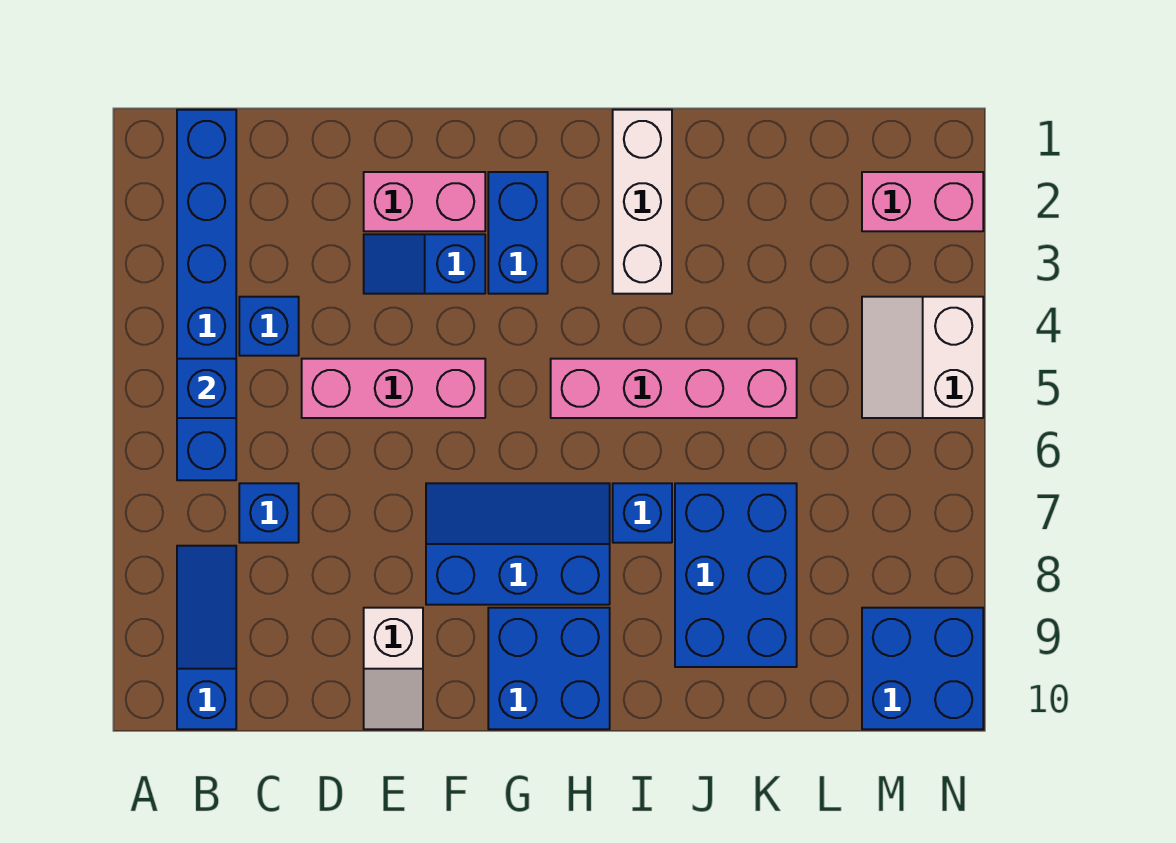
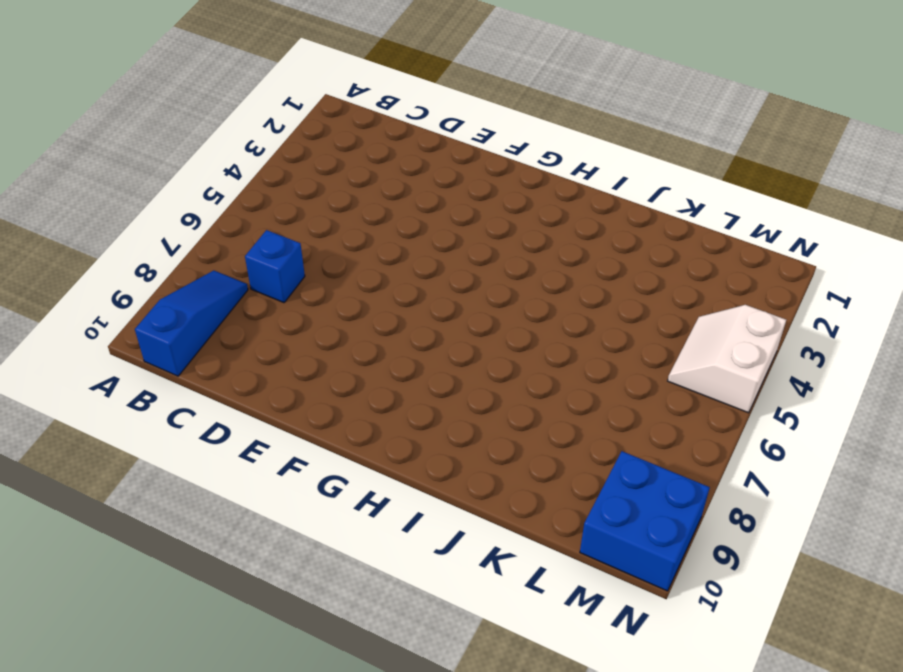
none -> blue brick B1:B6 level 1
none -> blue brick C4 level 1
none -> pink brick D5:F5 level 1

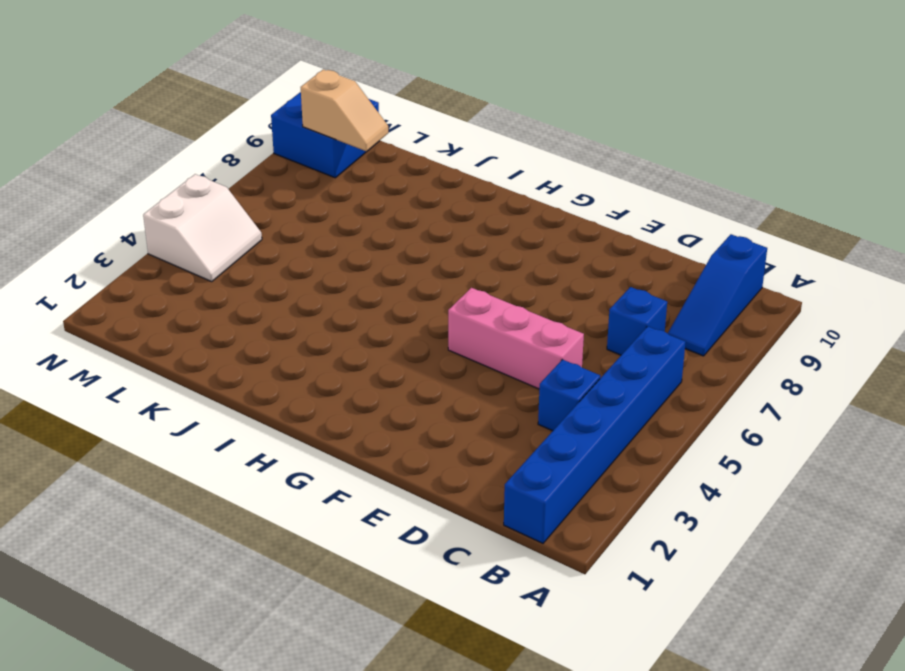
tan slope L9:M9 level 2 top M -> none
none -> pink brick E2:F2 level 1
none -> blue slope E3:F3 level 1 top F
none -> white slope E9:E10 level 1 top 9

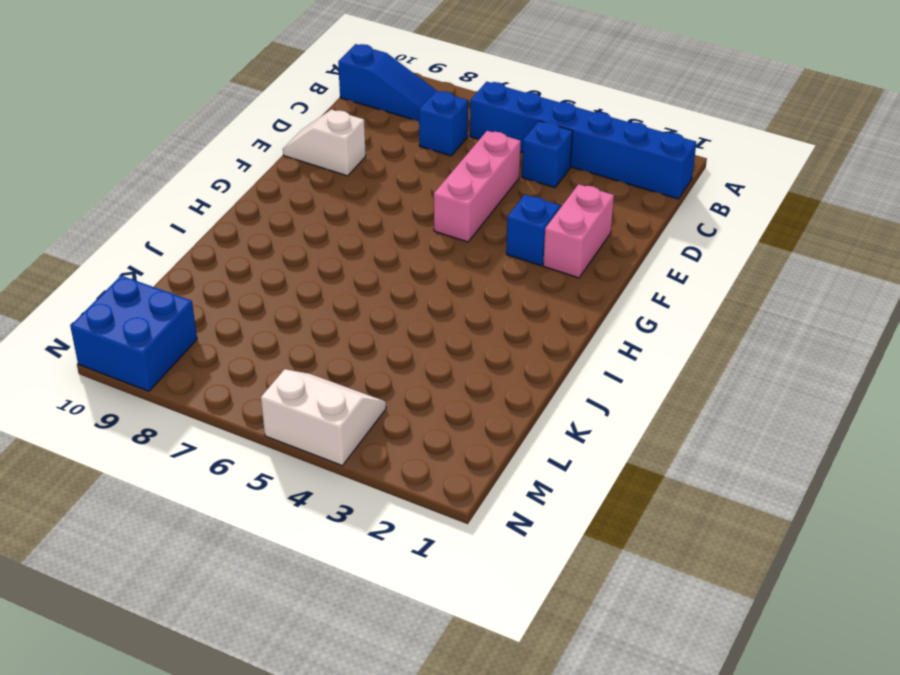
none -> blue slope F7:H8 level 1 top 8
none -> blue brick G2:G3 level 1
none -> blue brick G9:H10 level 1

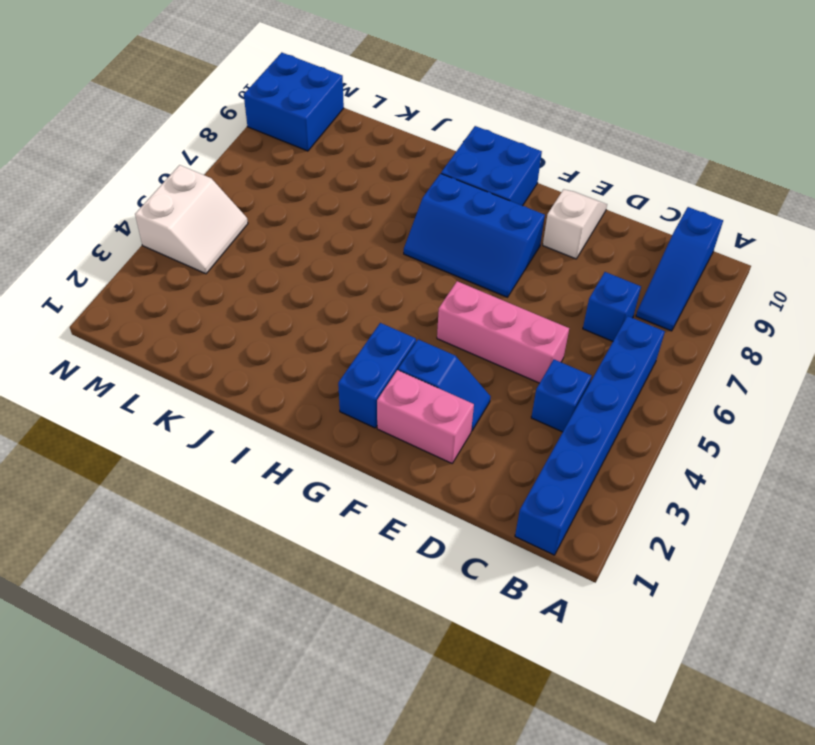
none -> pink brick H5:K5 level 1
none -> white brick I1:I3 level 1
none -> blue brick I7 level 1

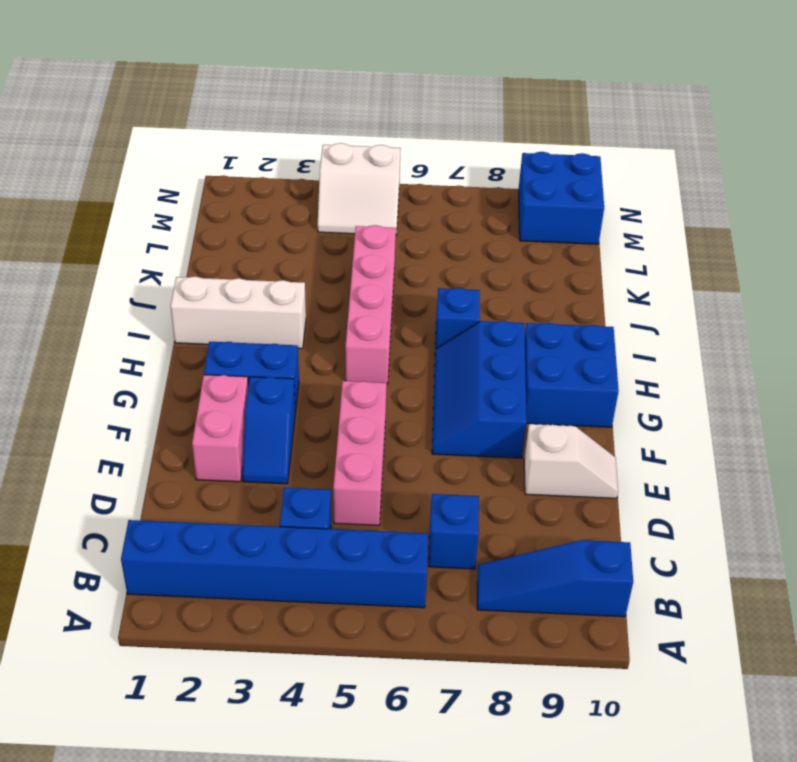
none -> blue brick J7:K9 level 1
none -> pink brick M2:N2 level 1
none -> blue brick B5 level 2

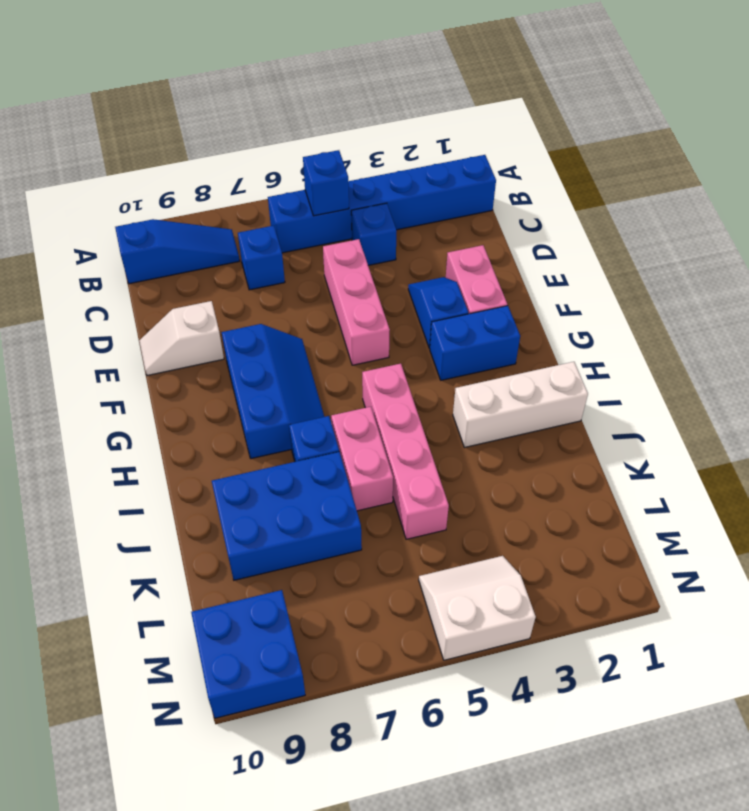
pink brick I6:J6 level 1 -> pink brick M2:N2 level 1
none -> blue brick G9:H10 level 1

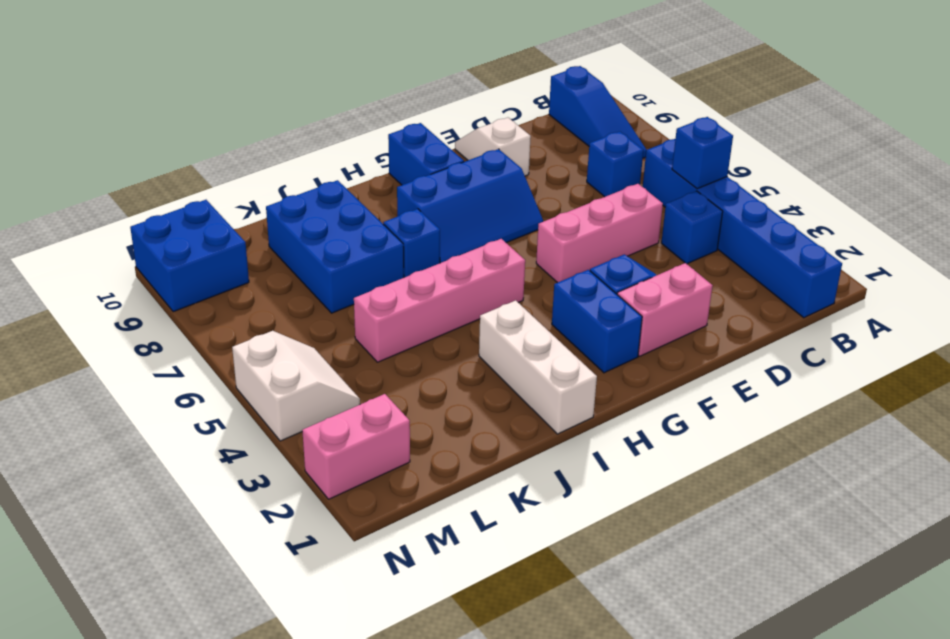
blue brick G9:G10 level 1 -> blue brick G9:H10 level 1

